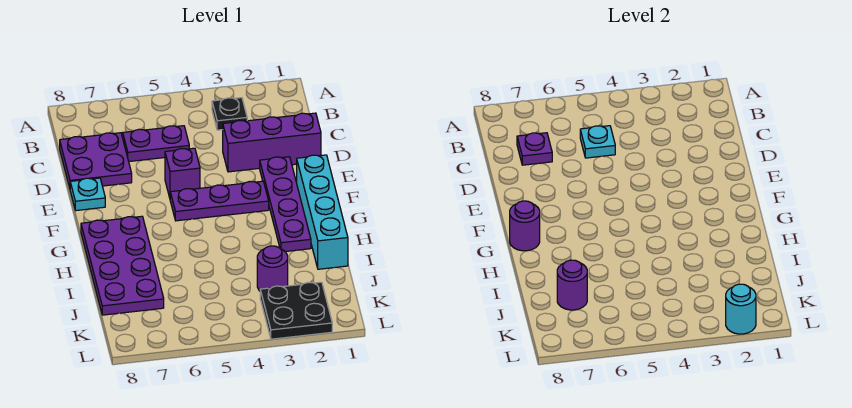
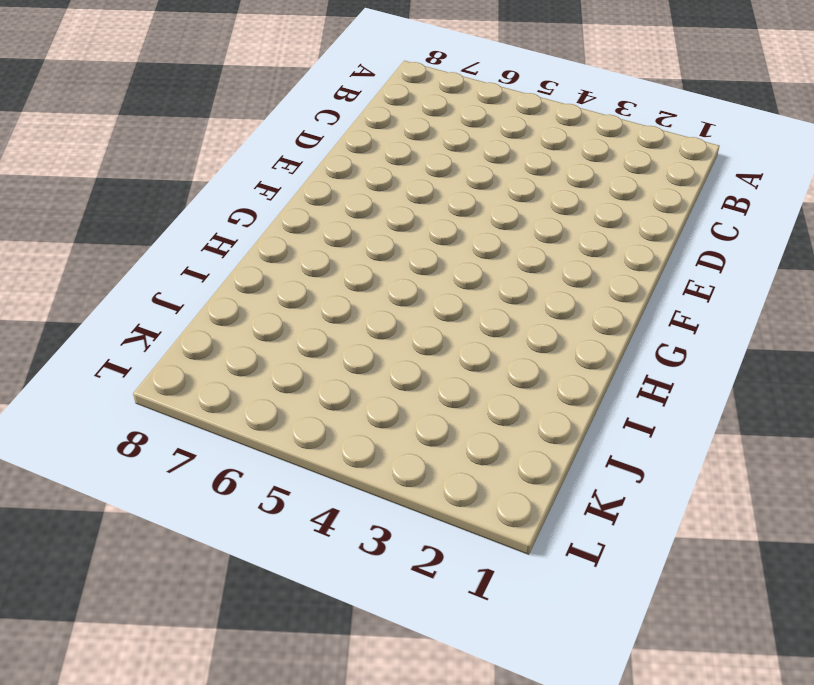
none -> black plate B3 level 1
none -> purple plate C5:C6 level 1
none -> purple plate C7:D8 level 1

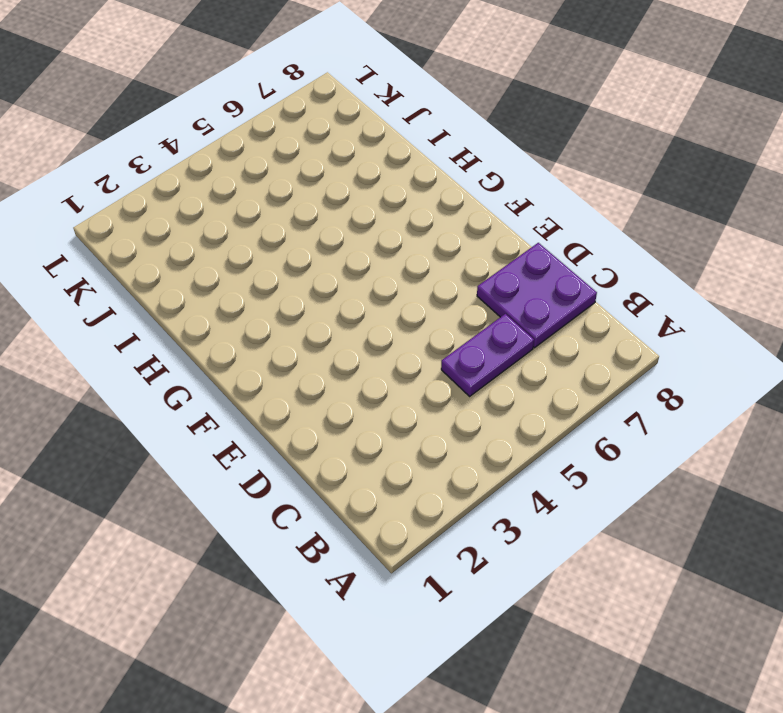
none -> black plate B3 level 1
none -> purple brick D1:D3 level 1
none -> purple plate E2:H2 level 1

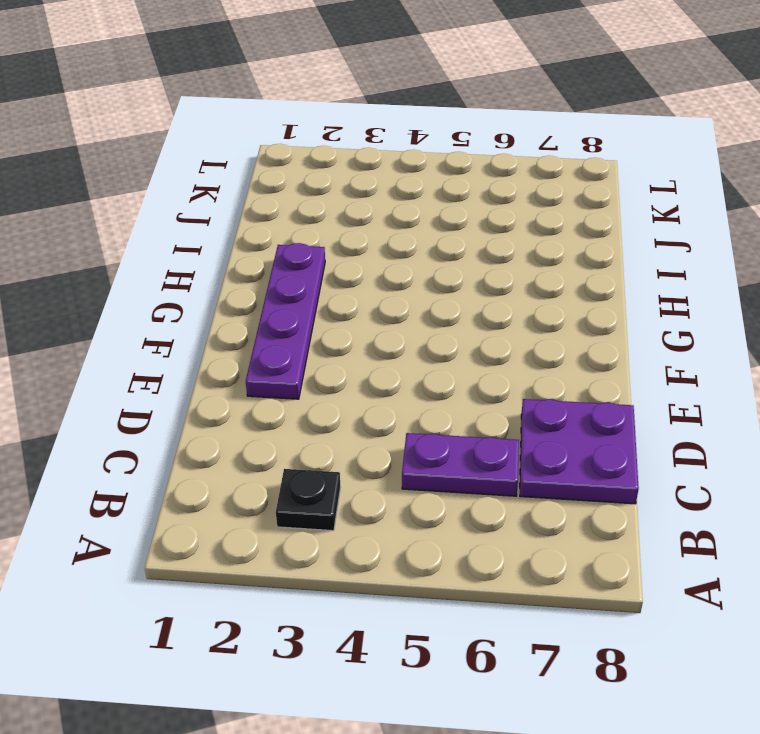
none -> purple brick D1:D3 level 1
none -> purple brick E5 level 1
none -> cyan plate E8 level 1

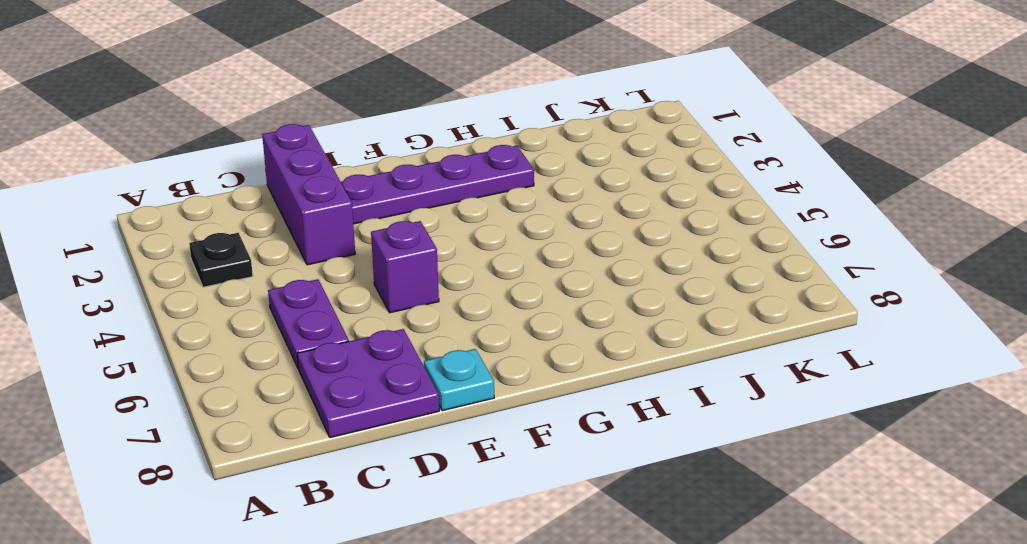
none -> cyan brick F1:I1 level 1
none -> purple plate F3:F5 level 1
none -> purple plate G7:J8 level 1

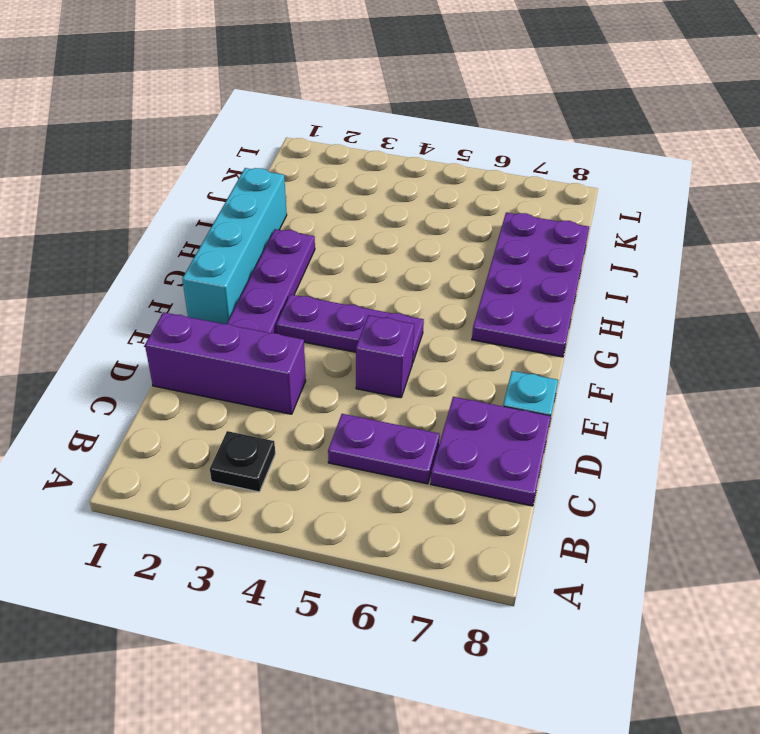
none -> purple round brick J3 level 1
none -> black plate K2:L3 level 1
none -> cyan plate C5 level 2

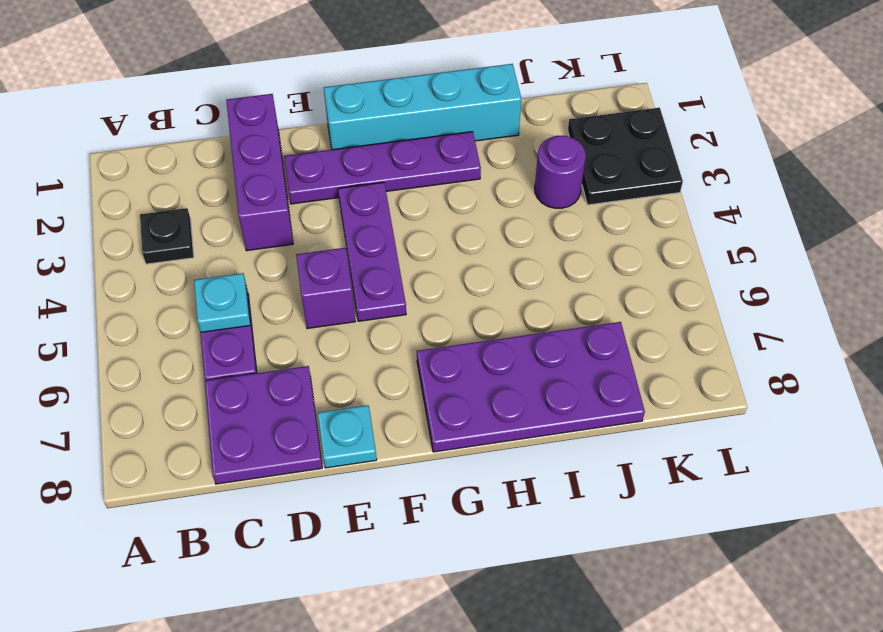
none -> purple plate C7 level 2
none -> purple round brick G8 level 2
none -> purple round brick J7 level 2

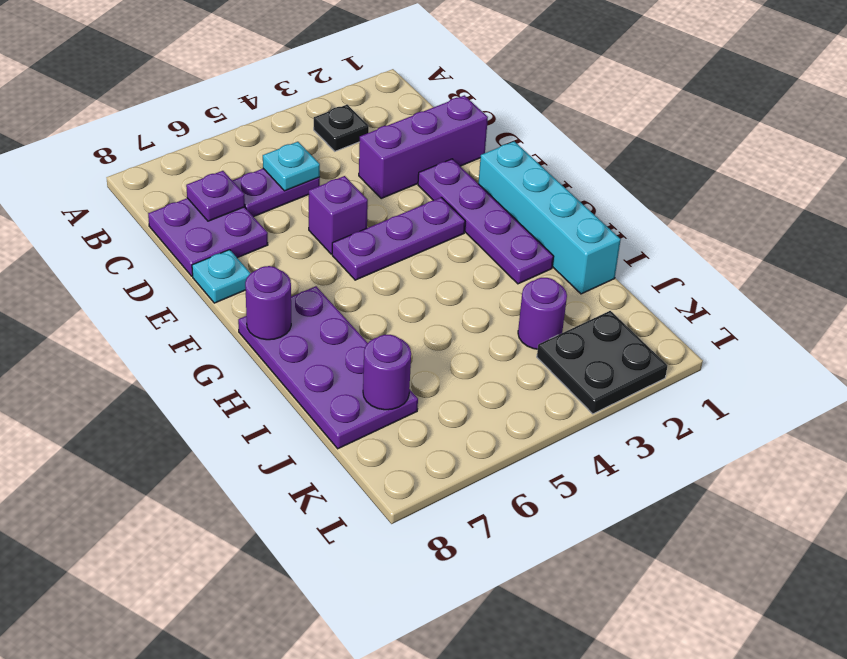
none -> cyan round brick L2 level 2

